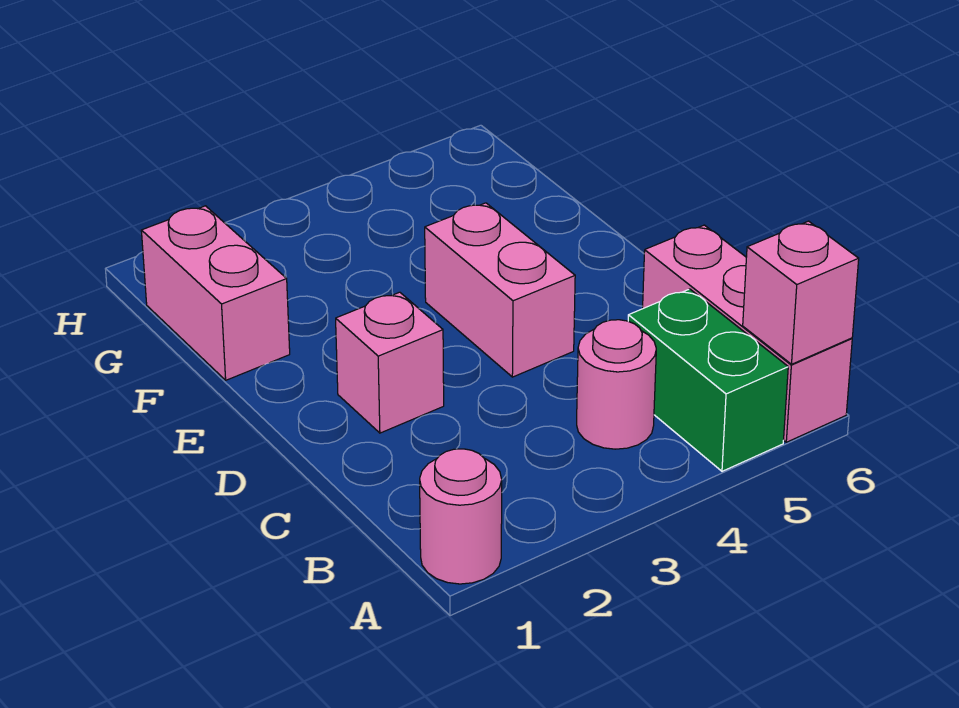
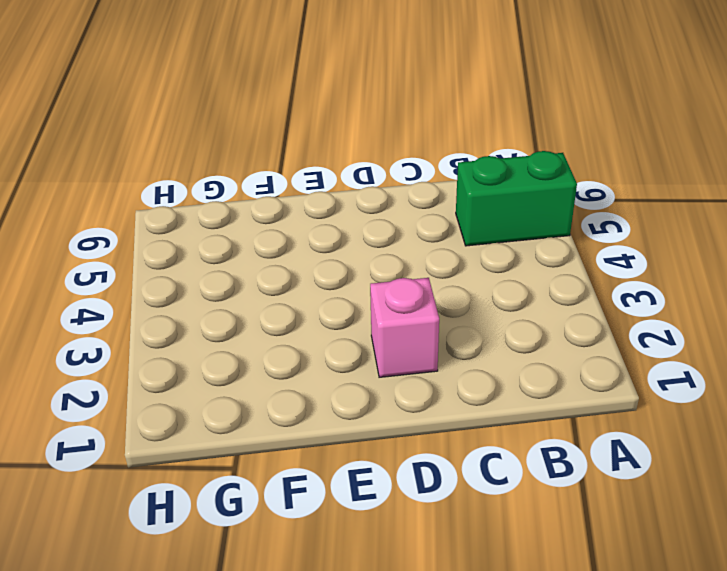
none -> pink round brick A1 level 1
none -> pink brick A6:C6 level 1

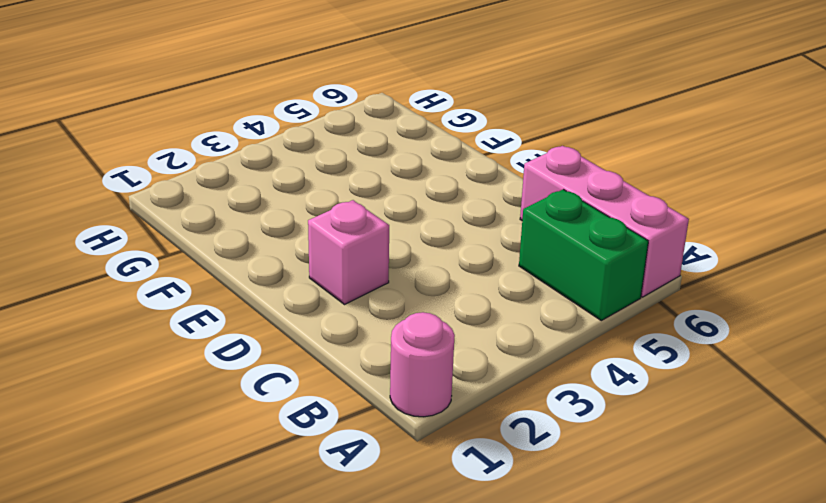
none -> pink round brick B4 level 1
none -> pink brick D4:E4 level 1

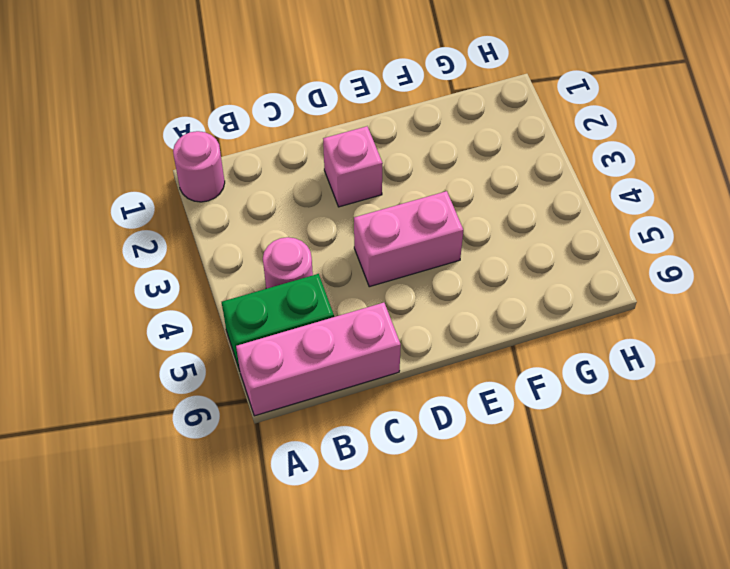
none -> pink brick F1:G1 level 1
none -> pink brick A6 level 2

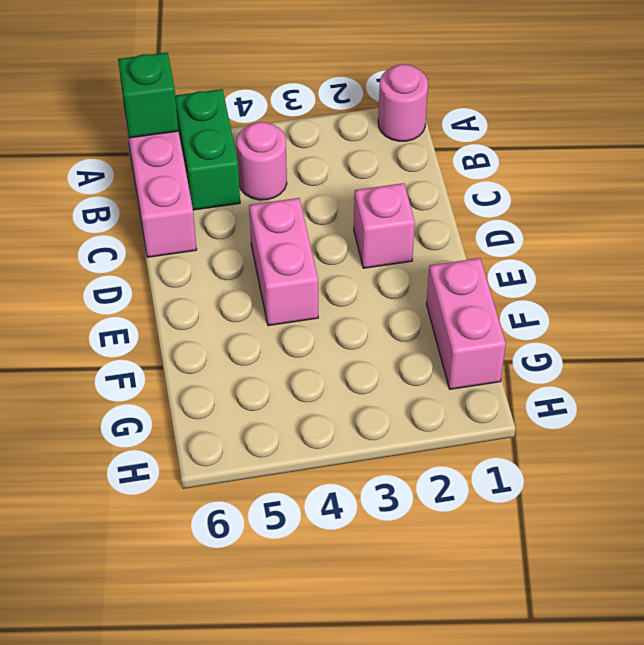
green brick A6 level 2 -> pink brick A6 level 2

